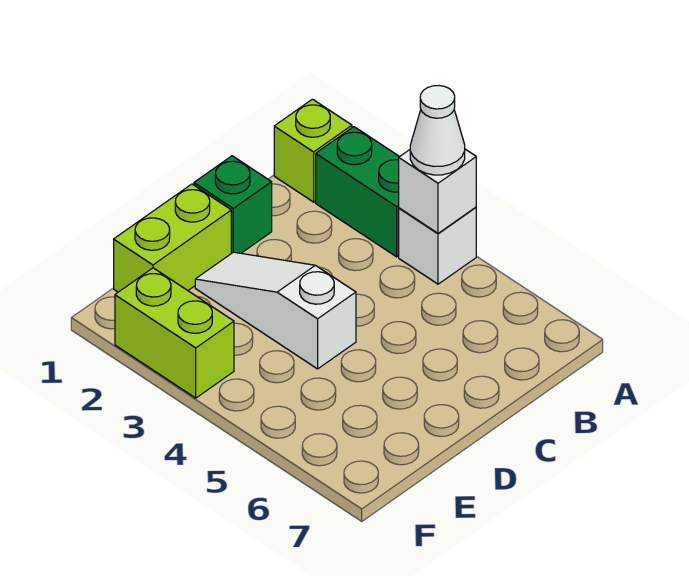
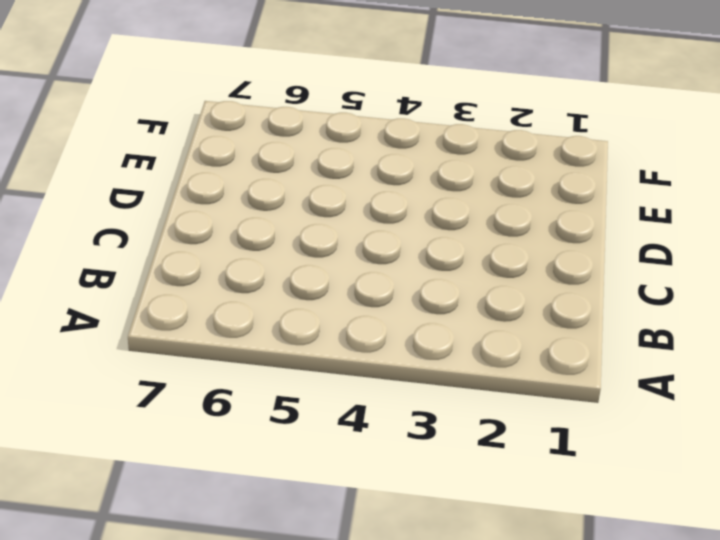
none -> lime brick A1 level 1
none -> green brick A2:A3 level 1

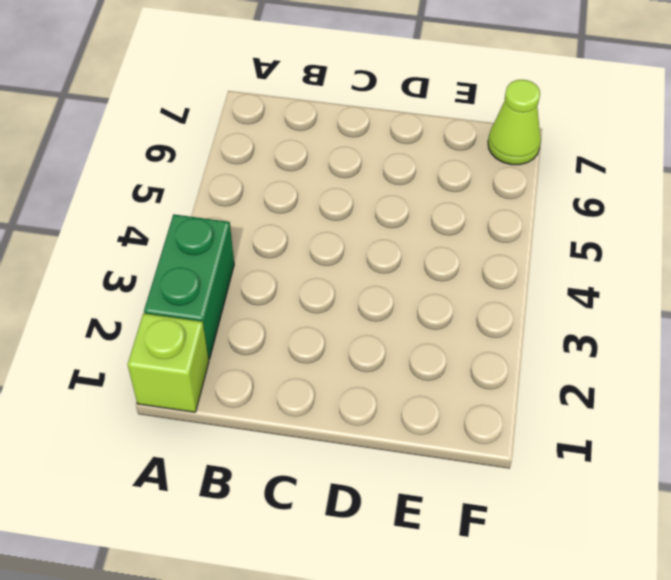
lime cone F7 level 1 -> none
none -> white brick A4 level 1
none -> green brick C1 level 1

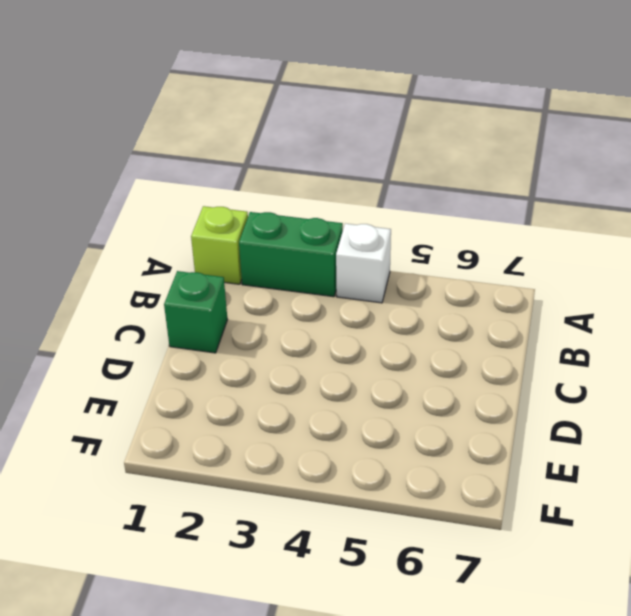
none -> lime brick D1:E1 level 1
none -> white slope D2:D4 level 1 top 4

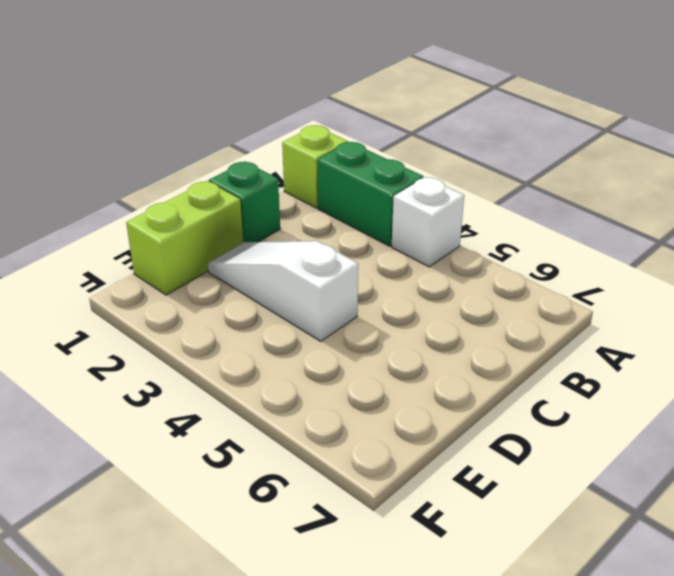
none -> lime brick F2:F3 level 1
none -> white brick A4 level 2

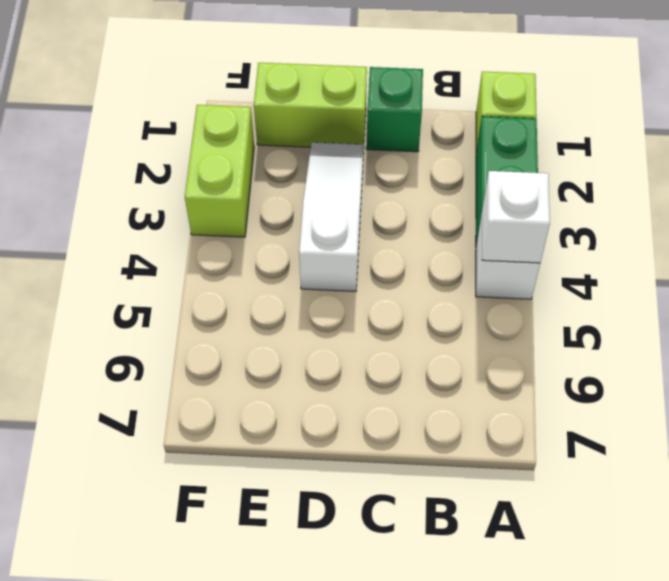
none -> white cone A4 level 3

